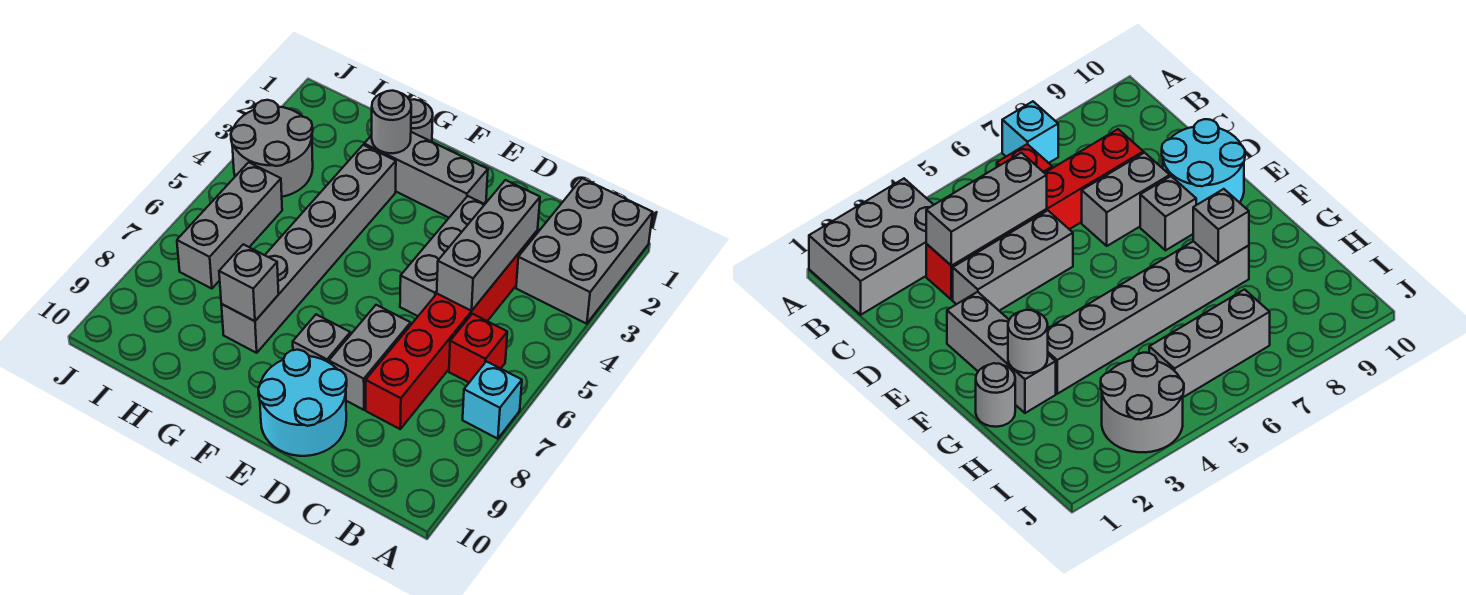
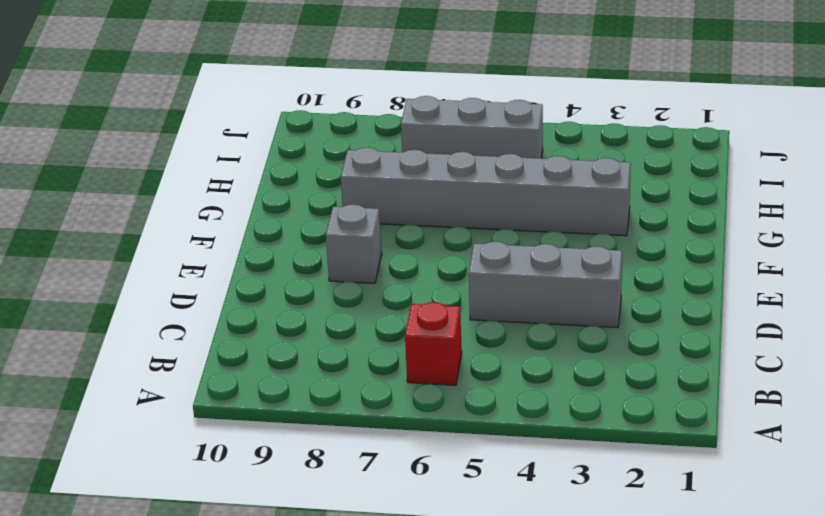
none -> grey brick A1:B3 level 1
none -> cyan brick A7 level 1
none -> red brick C3:C8 level 1

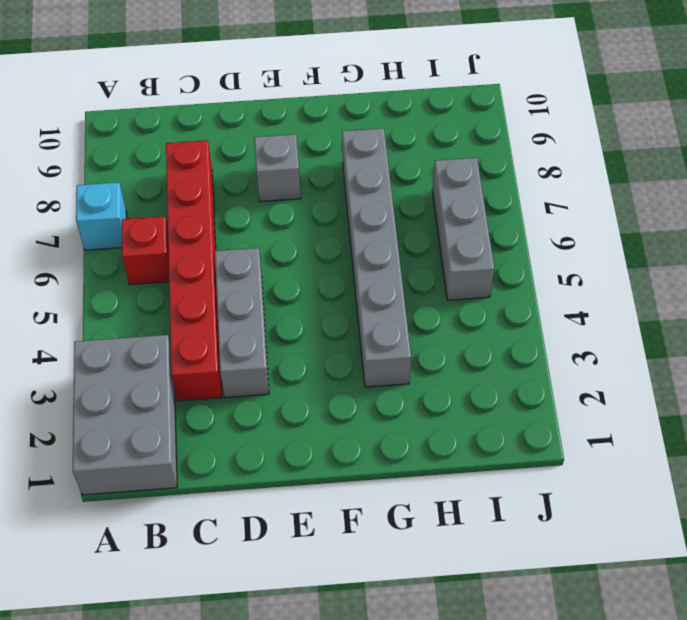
none -> grey brick D7:D8 level 1
none -> cyan round brick D9:E10 level 1
none -> grey brick E2:G2 level 1

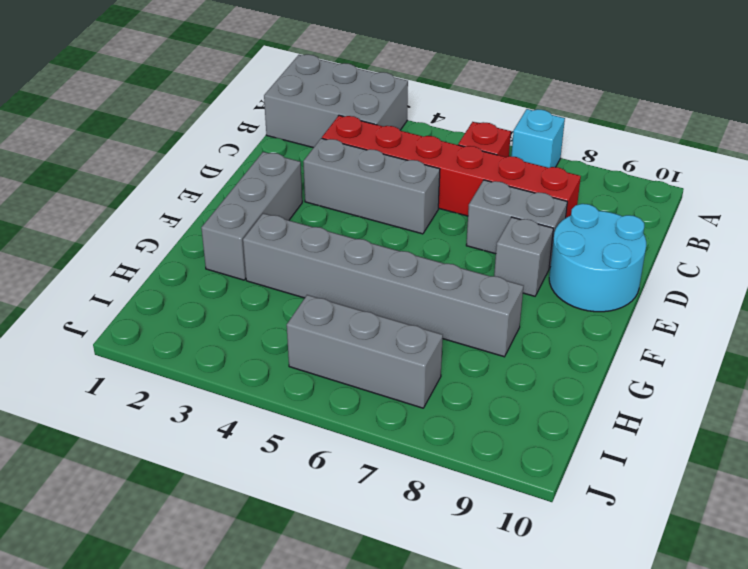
none -> grey round brick G1 level 1
none -> grey round brick I3:J4 level 1
none -> grey brick C3:C5 level 2

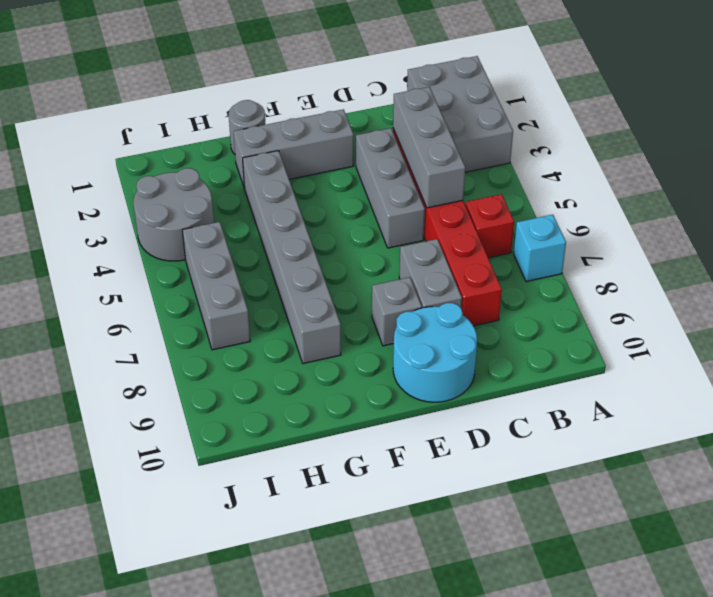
none -> grey round brick G2 level 2
none -> grey brick G8 level 2

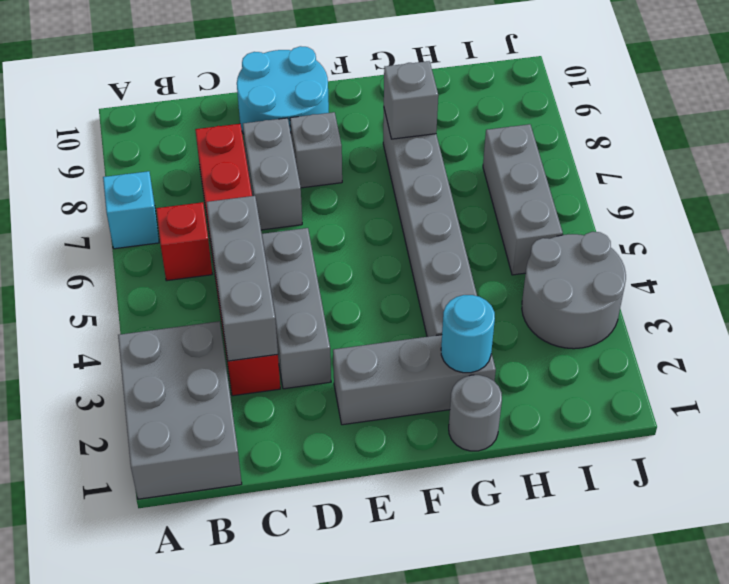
cyan round brick G2 level 2 -> grey round brick G2 level 2

